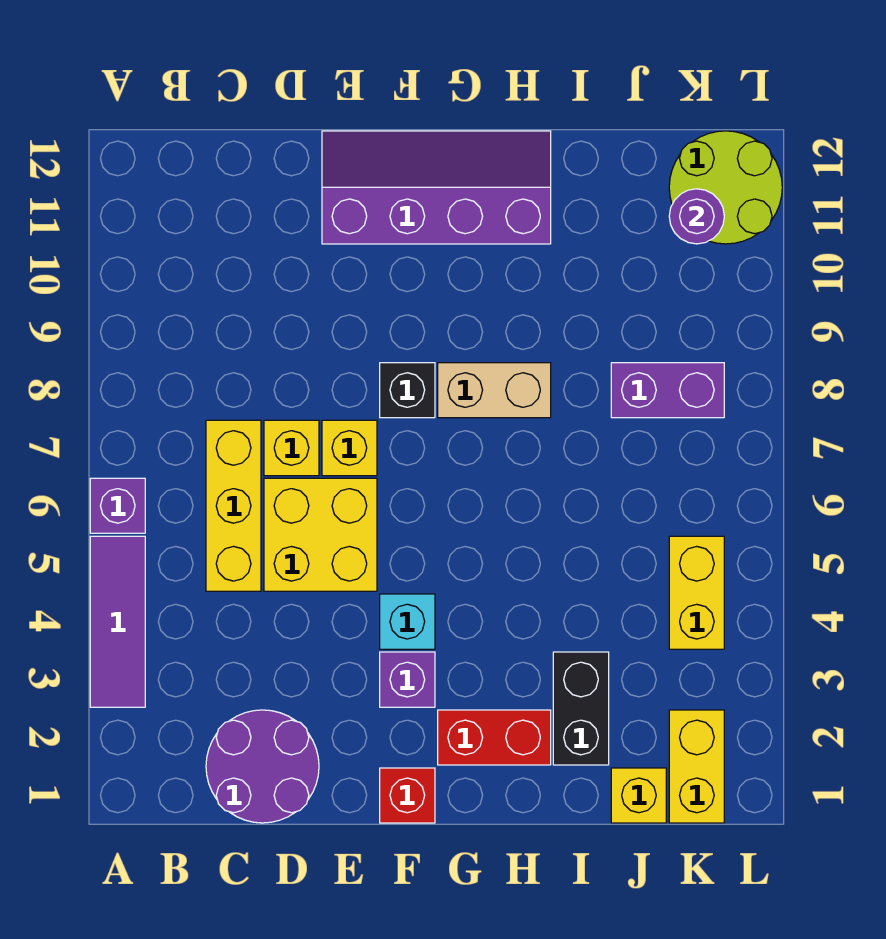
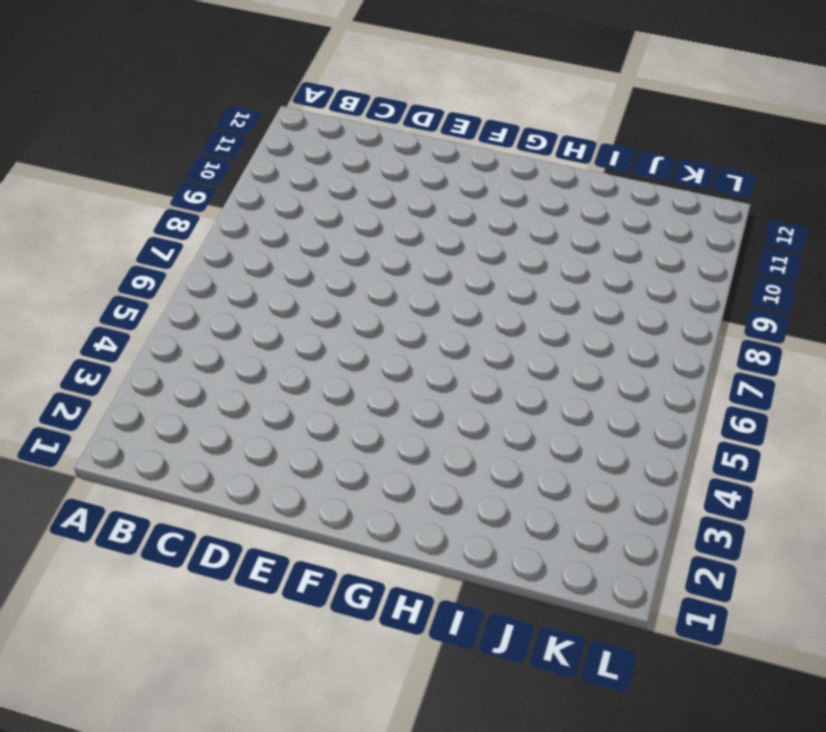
none -> purple tile A3:A5 level 1
none -> purple brick A6 level 1
none -> purple round brick C1:D2 level 1

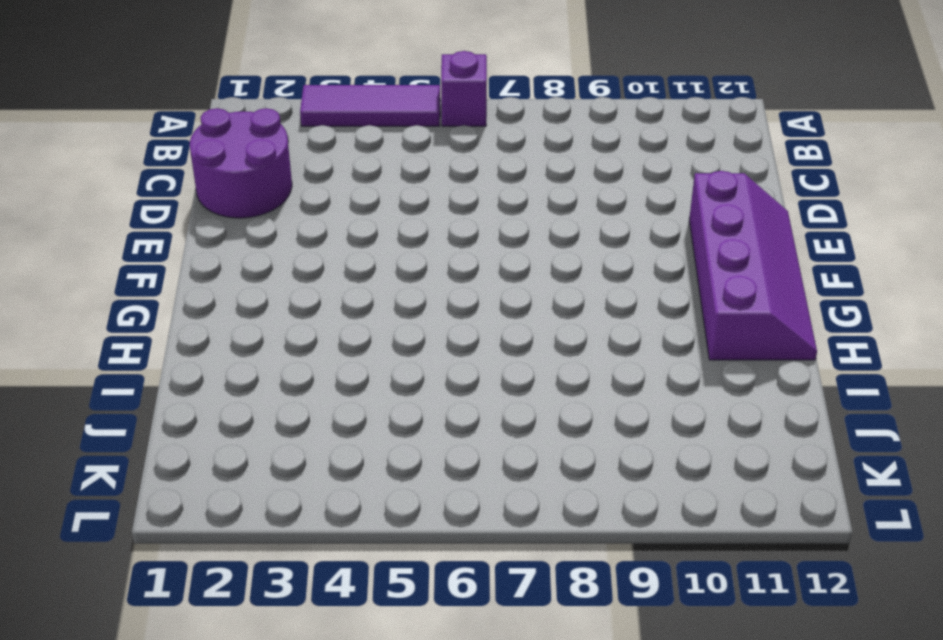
none -> yellow brick C5:C7 level 1
none -> yellow brick D5:E6 level 1
none -> yellow brick D7 level 1

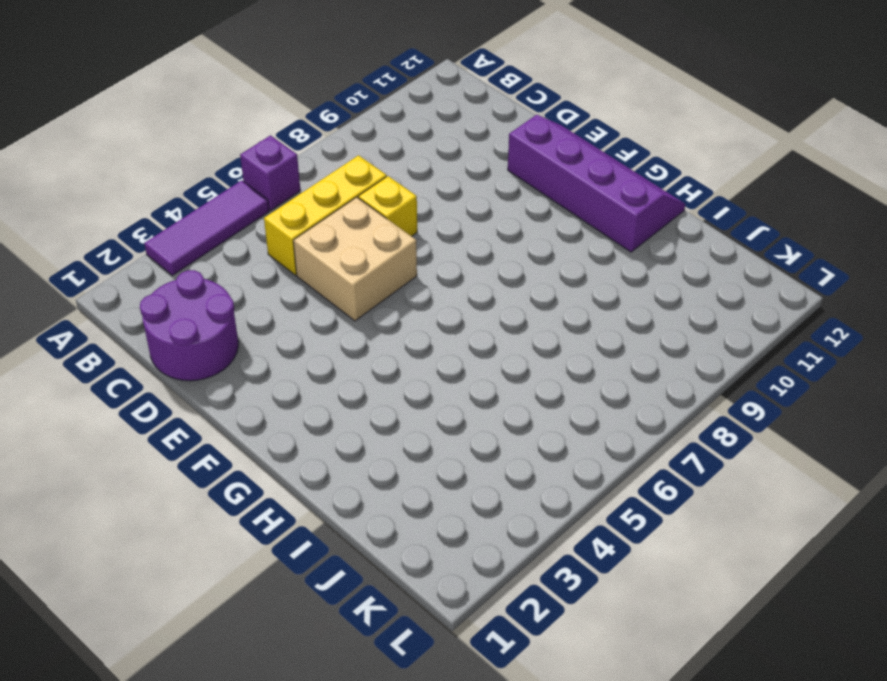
tan brick D5:E6 level 1 -> yellow brick D5:E6 level 1
none -> yellow brick E7 level 1
none -> red brick F1 level 1
none -> purple brick F3 level 1

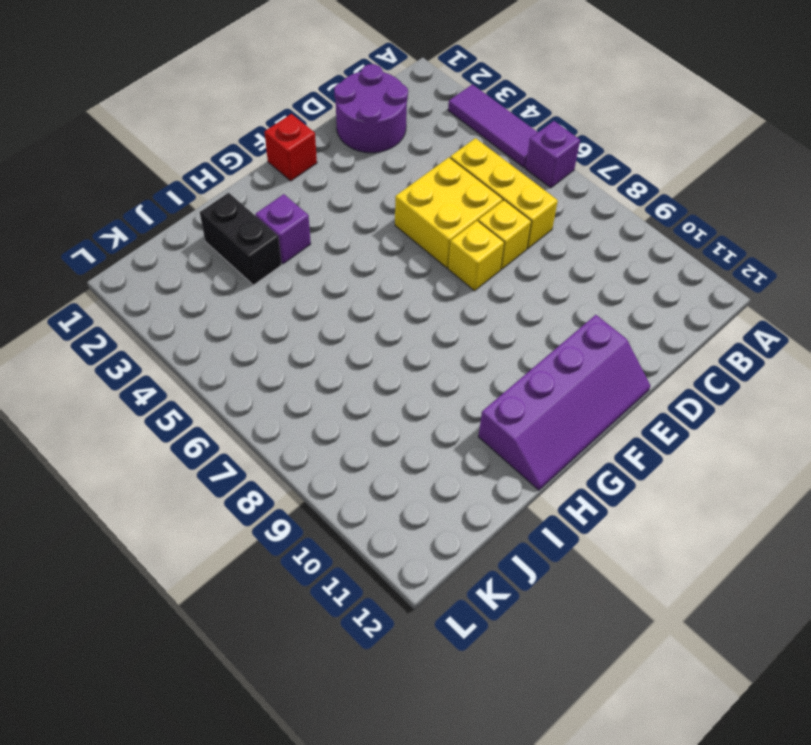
purple brick H3 level 1 -> purple brick F3 level 1
none -> cyan brick F4 level 1
none -> black brick F8 level 1
none -> red brick G2:H2 level 1

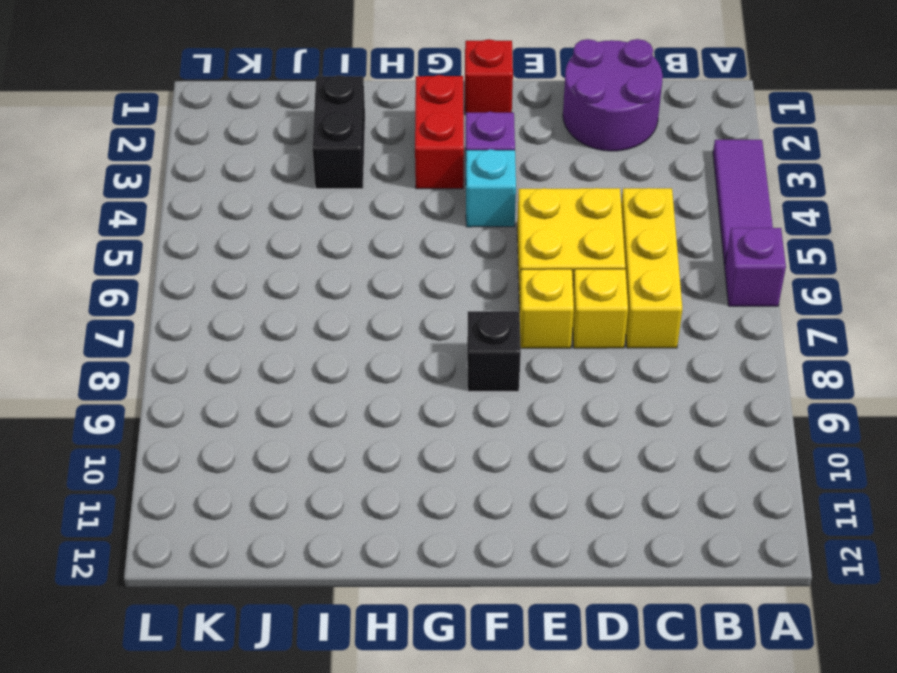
red brick G2:G3 level 1 -> red brick G2:H2 level 1
none -> purple slope E11:H12 level 1 top 11
none -> tan brick G8:H8 level 1
none -> yellow brick J1 level 1

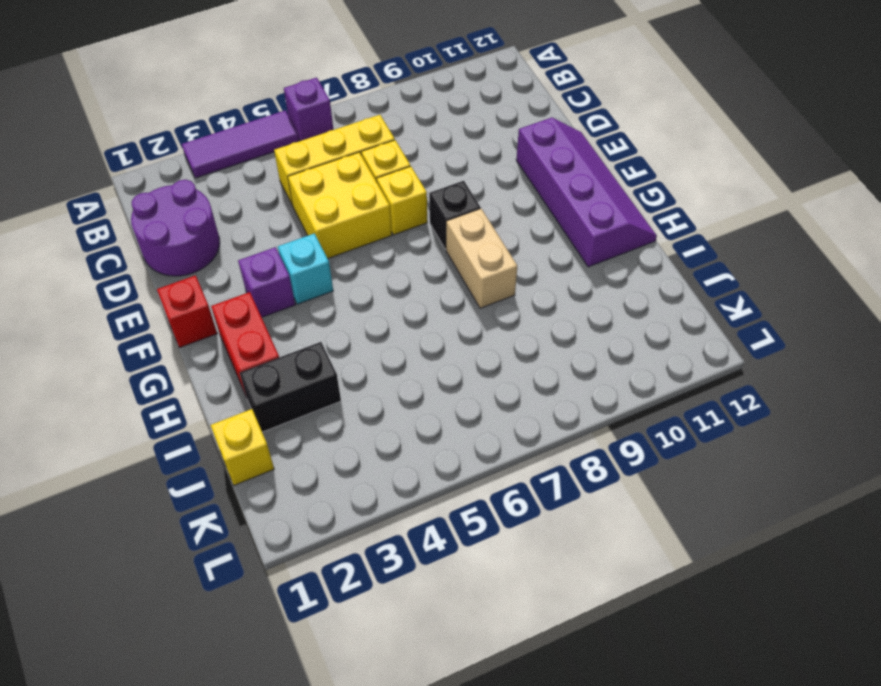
none -> purple brick J8:K8 level 1
none -> yellow brick K1:K2 level 1
none -> yellow brick K4:K5 level 1

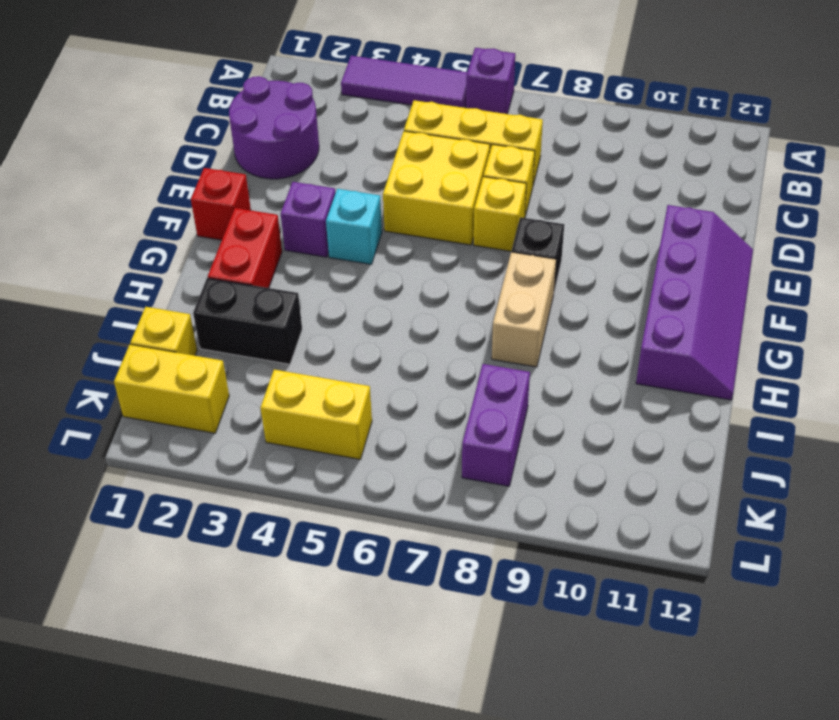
none -> lime round brick K11:L12 level 1
none -> purple round brick K11 level 2

